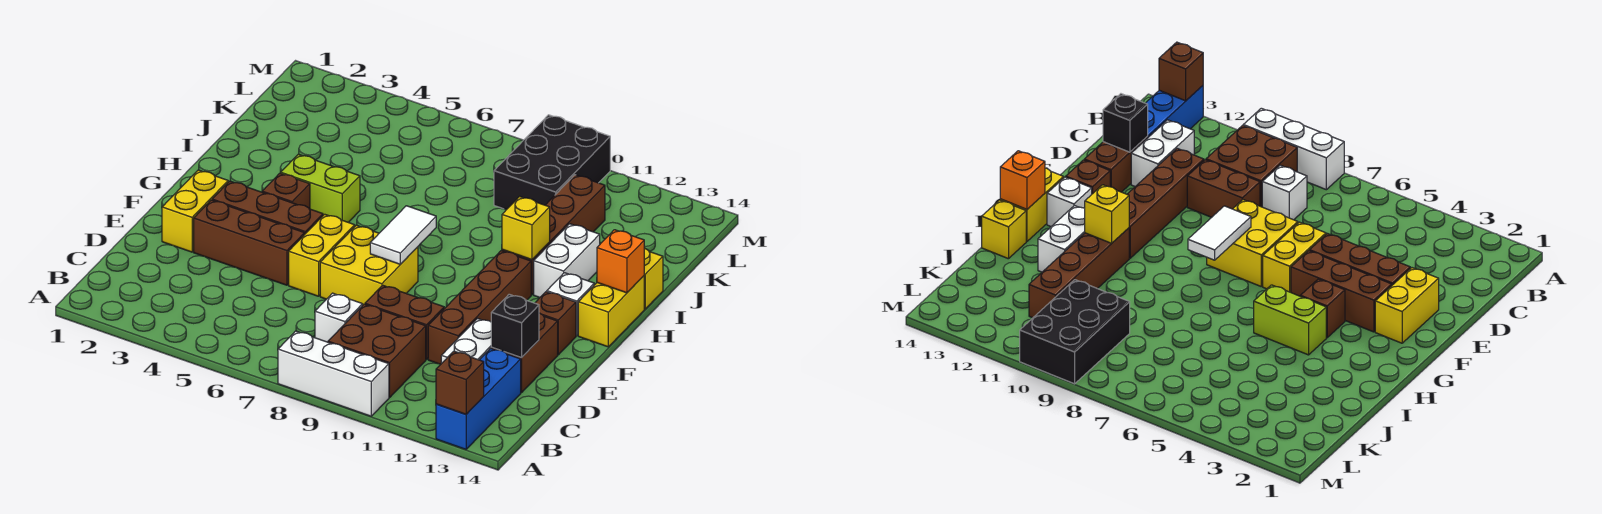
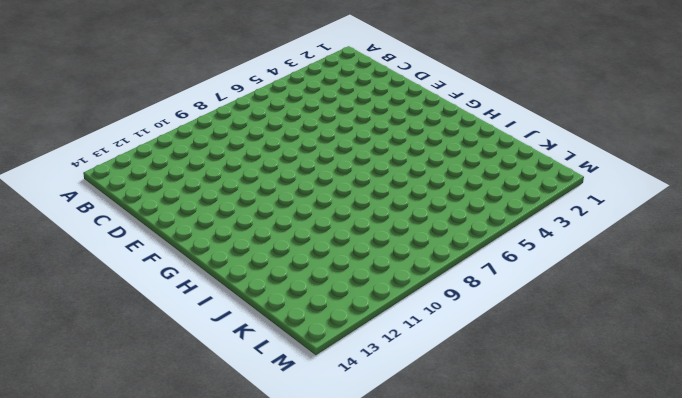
none -> white brick A8:A10 level 1
none -> blue brick A13:C13 level 1
none -> brown brick B9:C10 level 1

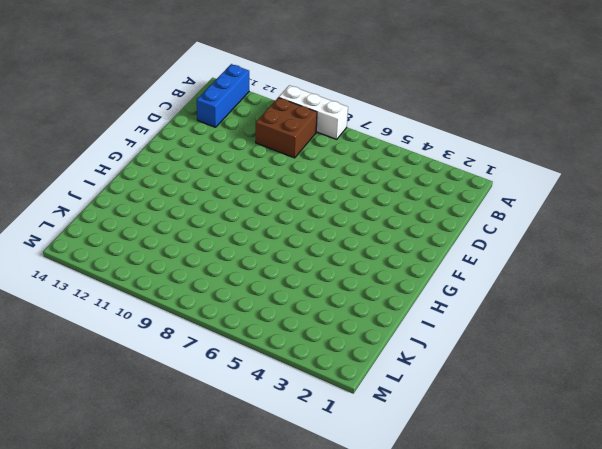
none -> white brick C8 level 1
none -> white brick C12:D12 level 1
none -> brown brick D9:D10 level 1

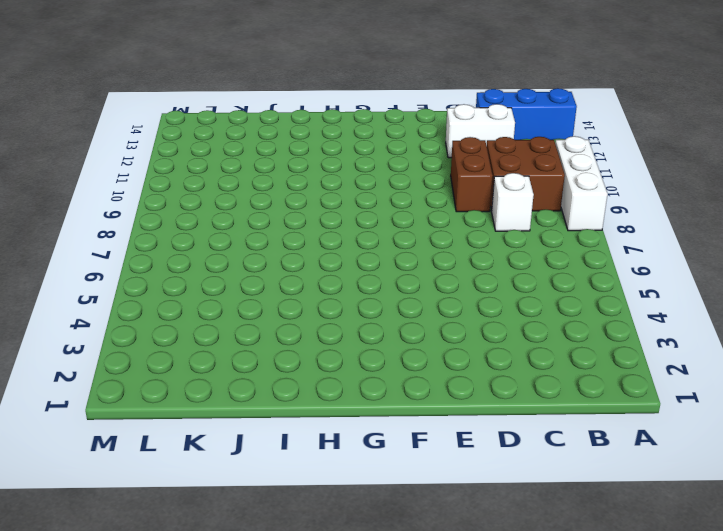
none -> brown brick D11:G11 level 1
none -> brown brick D13:E13 level 1
none -> yellow brick E2:F2 level 1

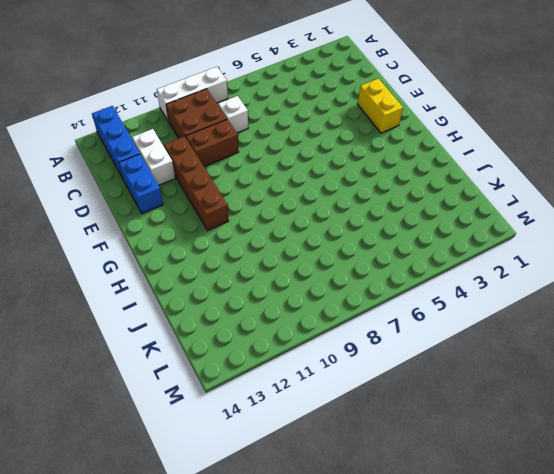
blue brick D13:E13 level 1 -> brown brick D13:E13 level 1
none -> brown brick E3:E5 level 1
none -> yellow brick E6:F6 level 1
none -> yellow brick E7:F8 level 1

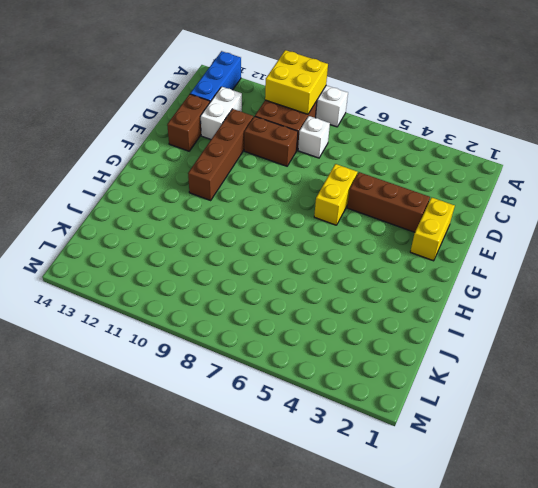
yellow brick A9:B10 level 2 -> yellow brick E7:F8 level 1
none -> brown brick F3:F5 level 1
none -> brown brick F13 level 1
none -> brown brick G4 level 1

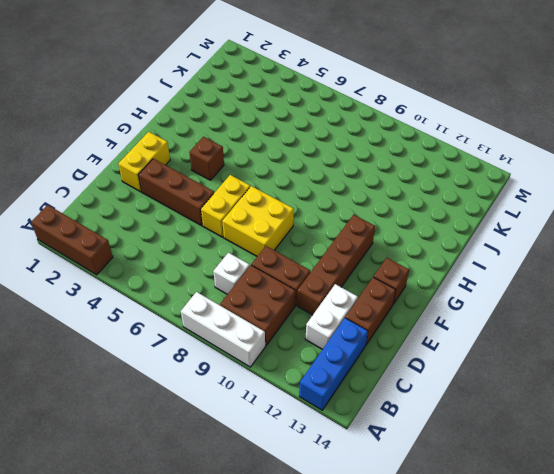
brown brick A1:A3 level 1 -> brown brick F3:F5 level 1
none -> white brick G13 level 1
none -> yellow brick G14:H14 level 1
none -> lime brick H4:H5 level 1

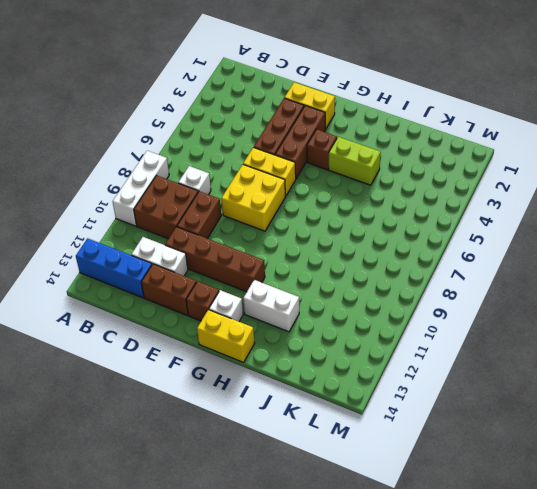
lime brick H4:I4 level 1 -> lime brick H4:H5 level 1
none -> brown brick H11:K11 level 1
none -> yellow brick I14 level 1
none -> black brick K9:M10 level 1

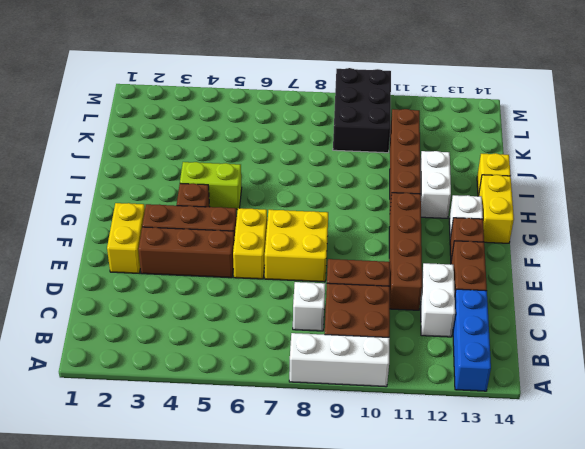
none -> brown brick A13 level 2
none -> black brick D13 level 2
none -> white tile F8:G8 level 2

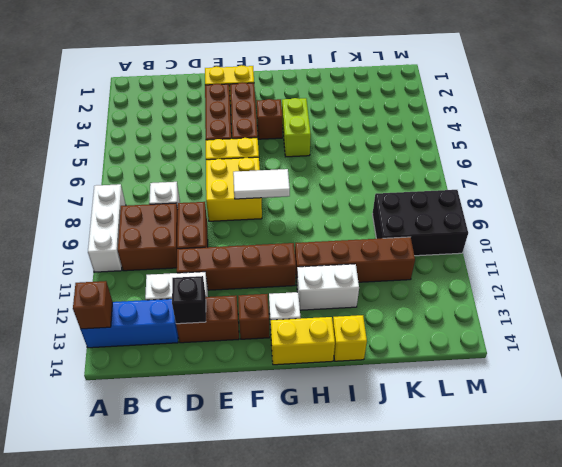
none -> yellow brick H11 level 2
none -> orange brick H14 level 2

